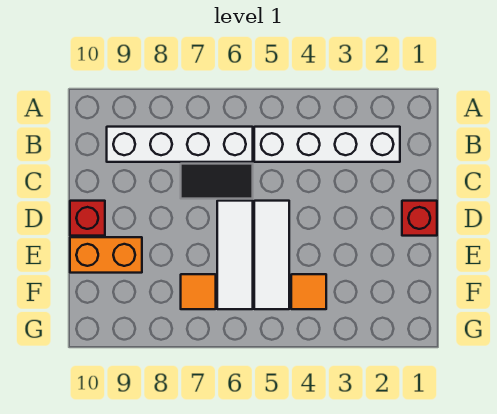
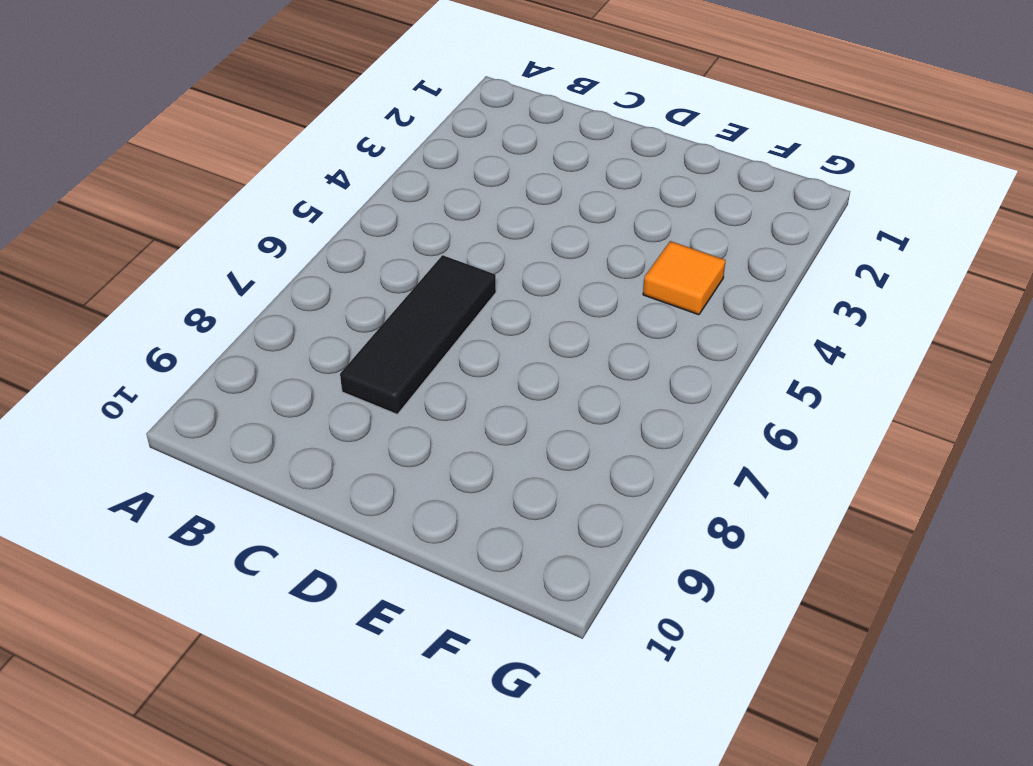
black tile C6:C8 level 1 -> black tile C6:C7 level 1
none -> white brick B2:B5 level 1
none -> white brick B6:B9 level 1

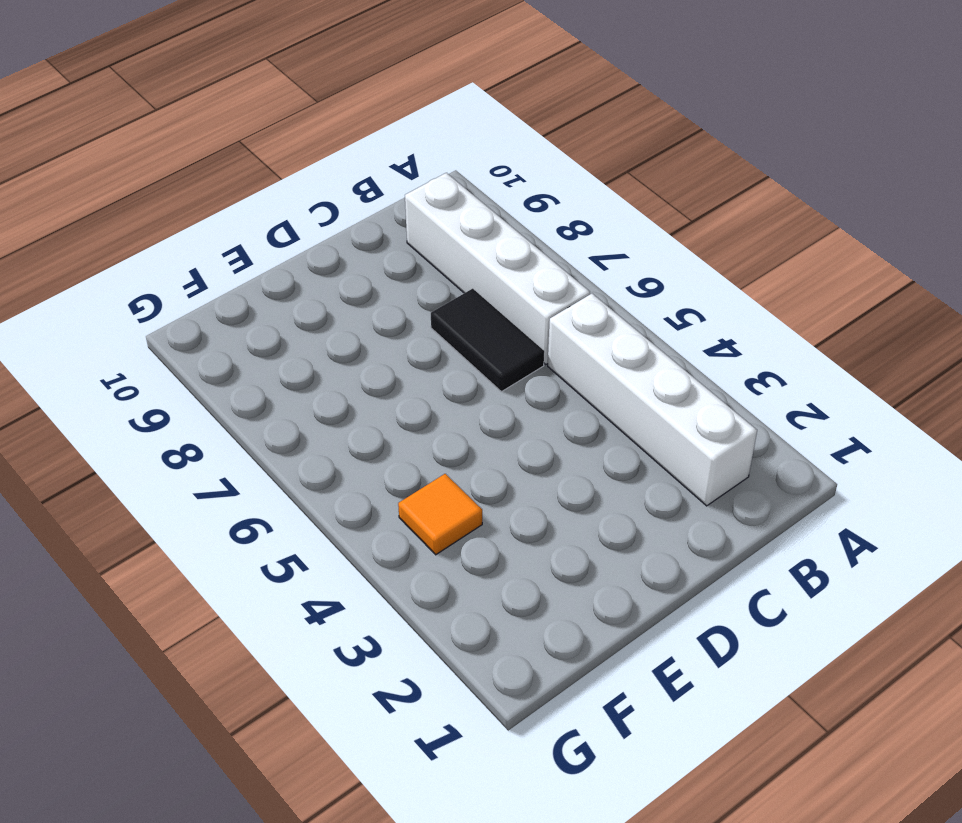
none -> red brick D1 level 1
none -> white tile D5:F5 level 1

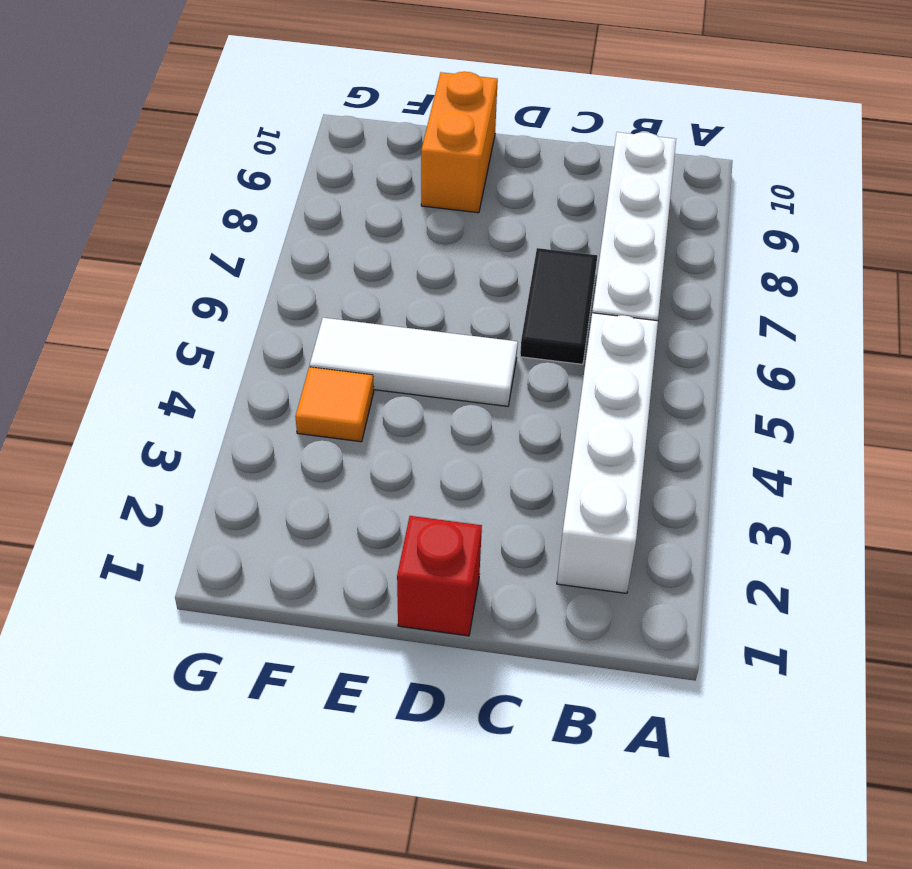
none -> white tile D6:F6 level 1
none -> red brick D10 level 1

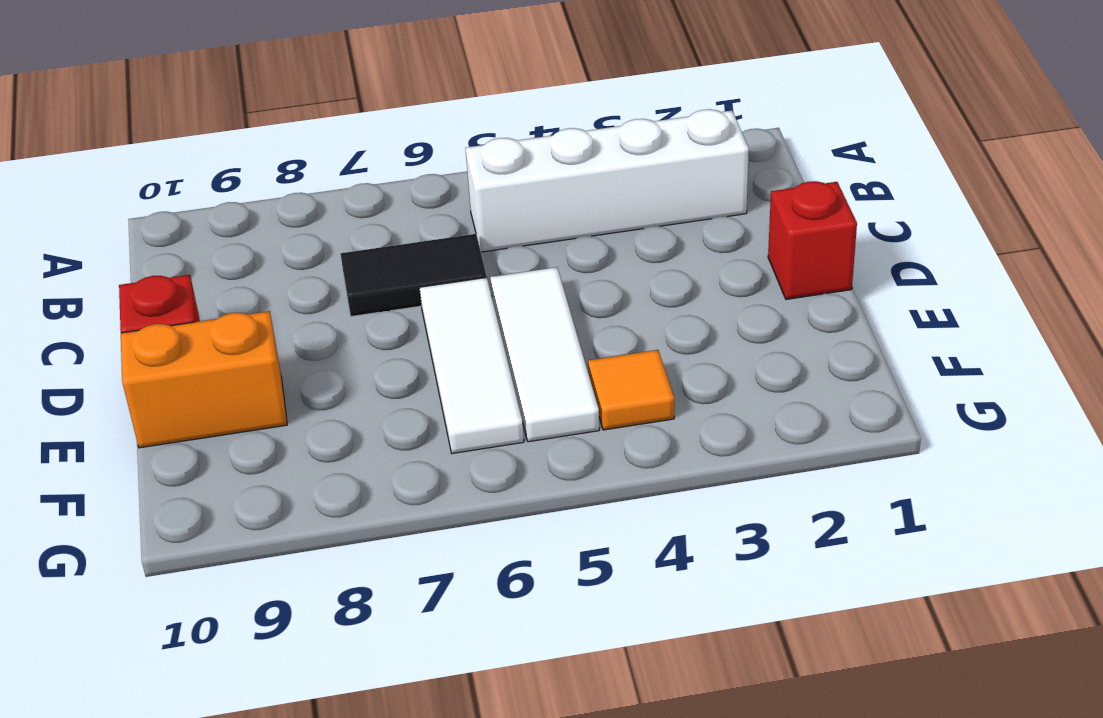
none -> white brick B6:B9 level 1
none -> orange tile F7 level 1

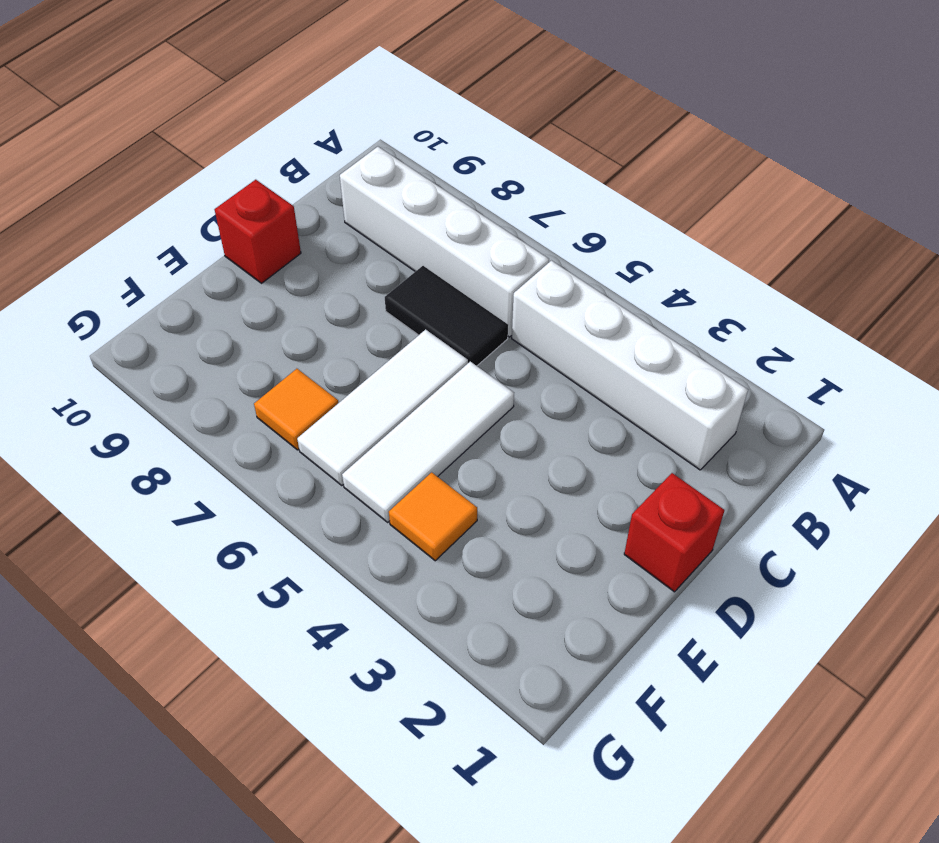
none -> orange brick E9:E10 level 1

